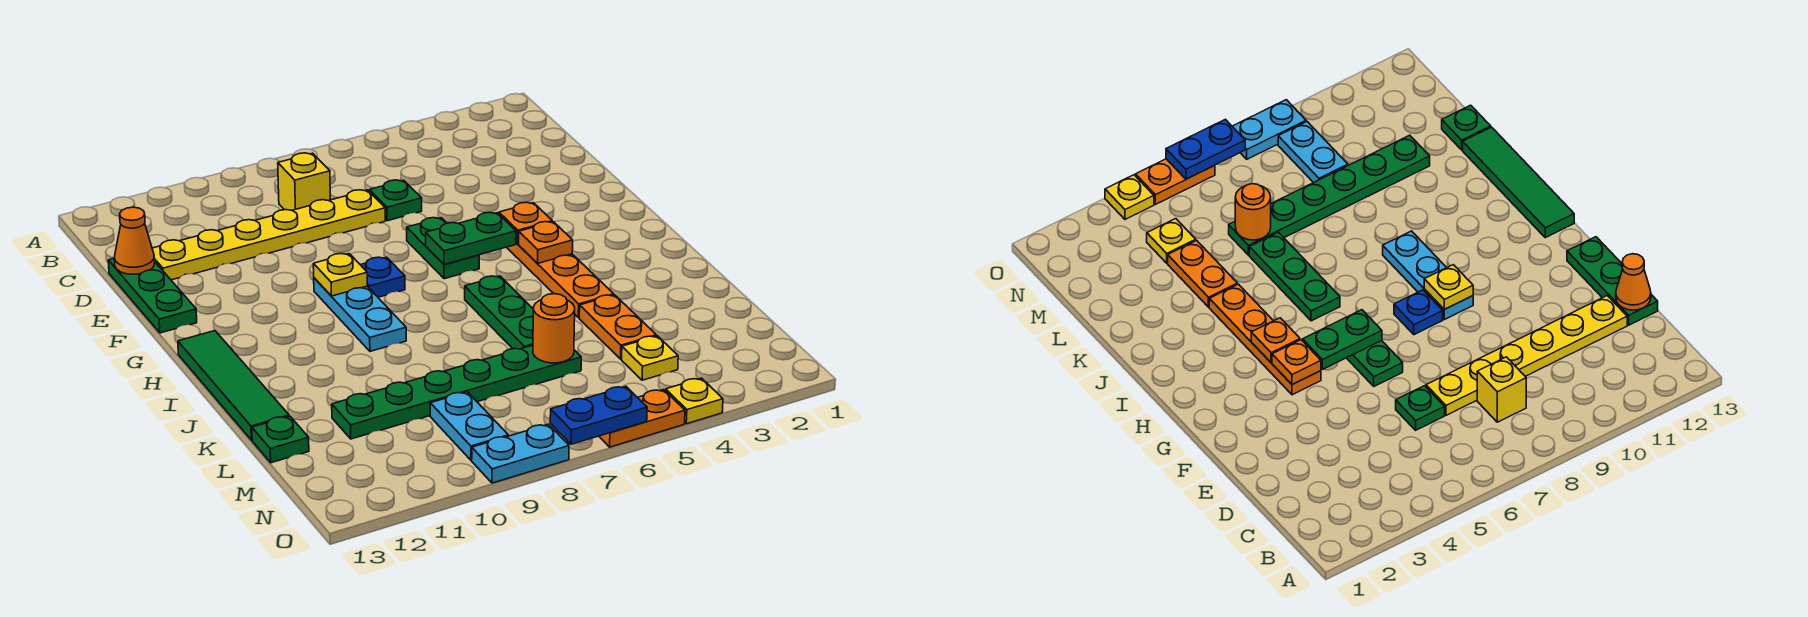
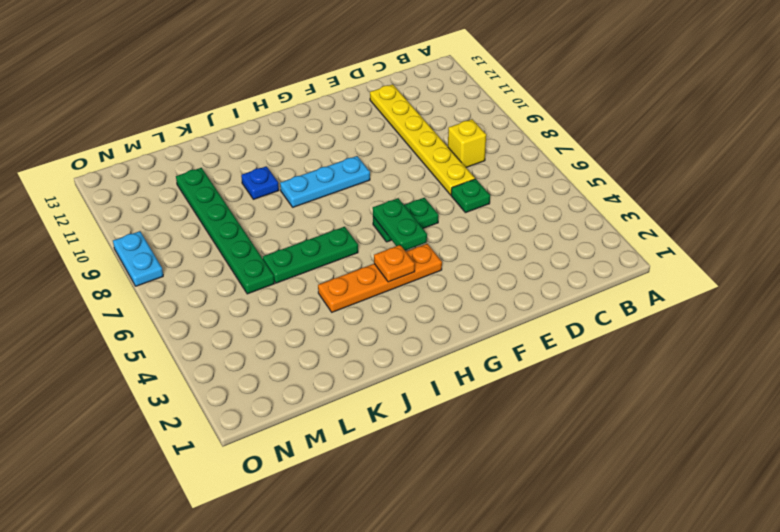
blue plate J10 level 1 -> blue plate G8 level 1
none -> green plate D13:F13 level 1
none -> green tile H13:K13 level 1
none -> orange plate K4:L4 level 1

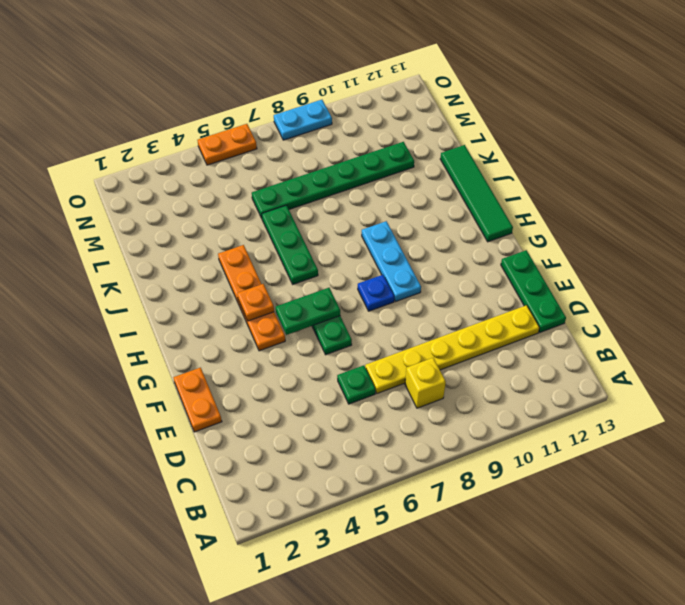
orange plate E1:F1 level 1 -> orange plate K4:L4 level 1
none -> green plate L13 level 1
none -> yellow plate M4 level 1
none -> cyan plate M9:N9 level 1

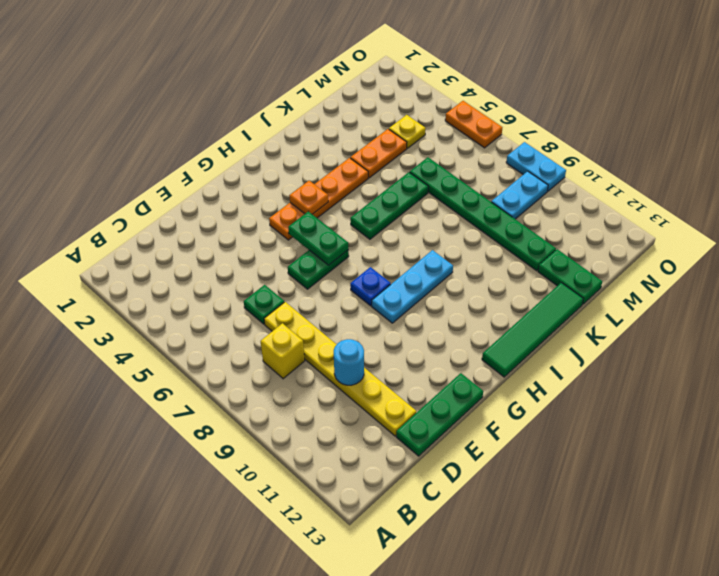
cyan round brick D10 level 2 -> none
green plate L12:L13 level 1 -> green plate L13 level 1
none -> yellow plate O4 level 1
none -> orange cone D13 level 2
none -> orange plate G4 level 2

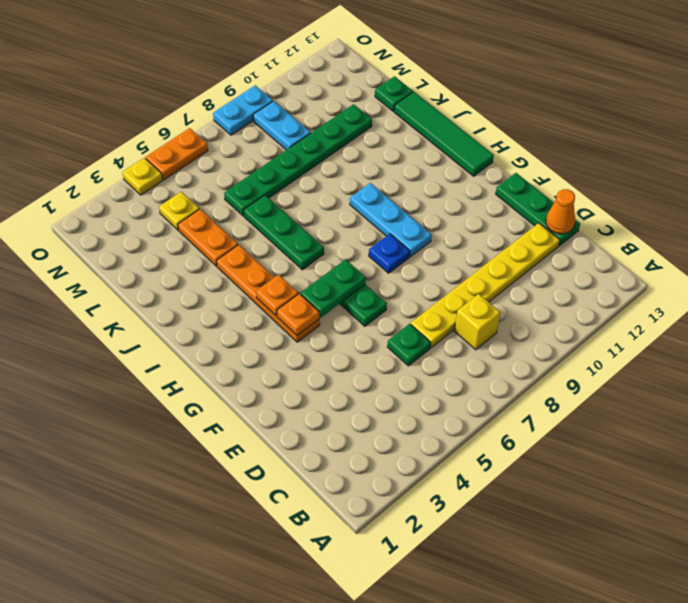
none -> yellow plate G9 level 2
none -> orange round brick L6 level 2
none -> blue plate O6:O7 level 2

